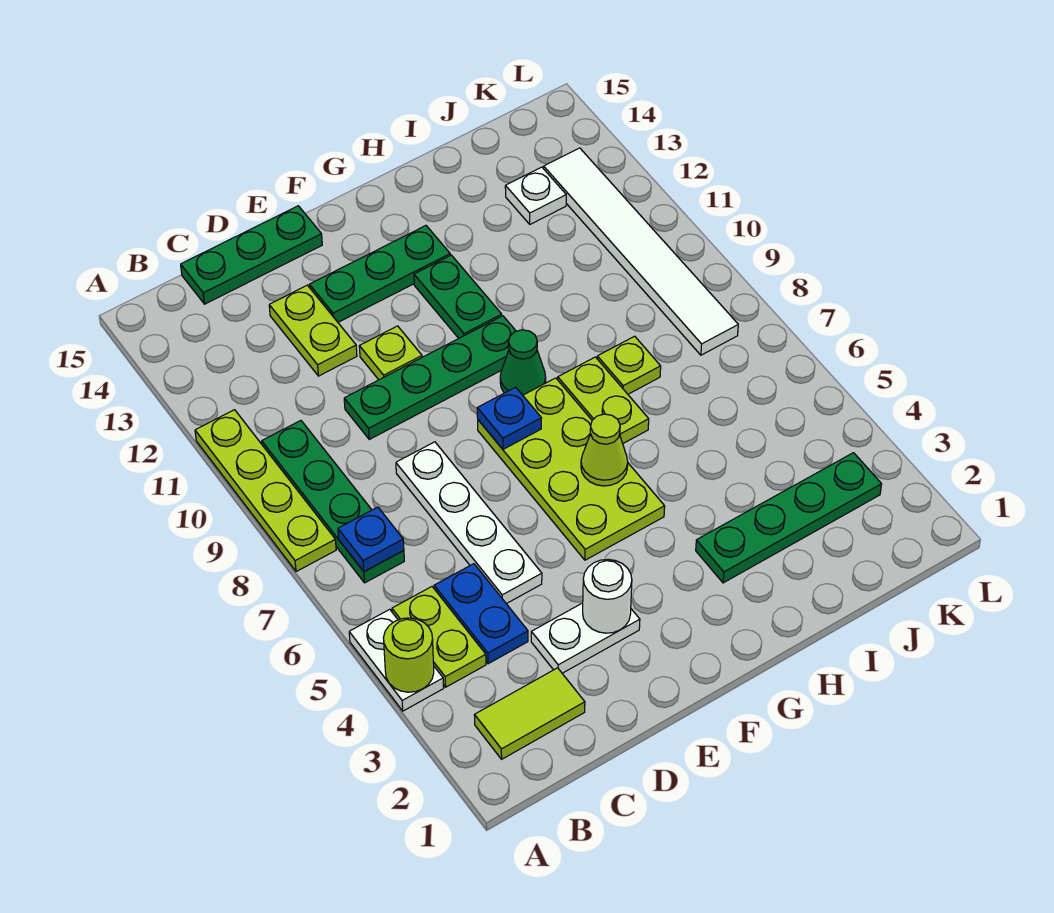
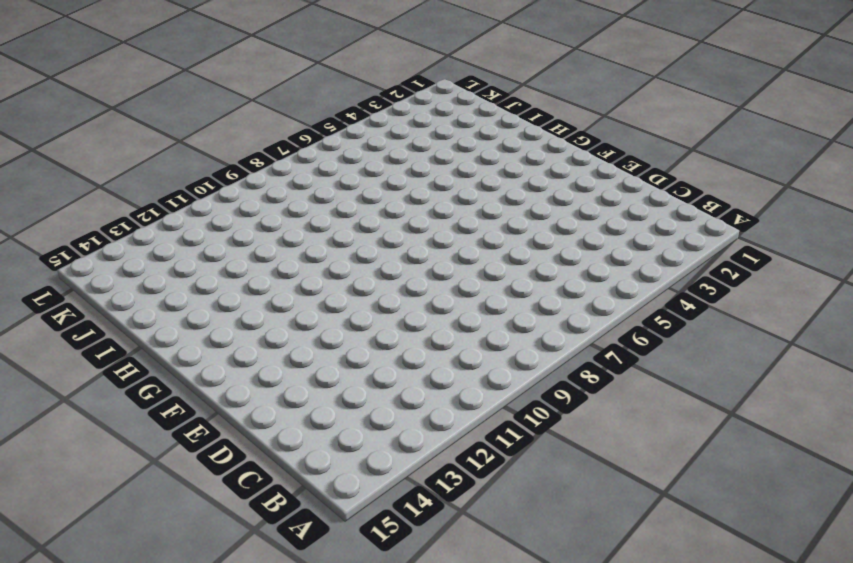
none -> white plate A4:A5 level 1
none -> lime plate A8:A11 level 1
none -> lime tile B2:C2 level 1

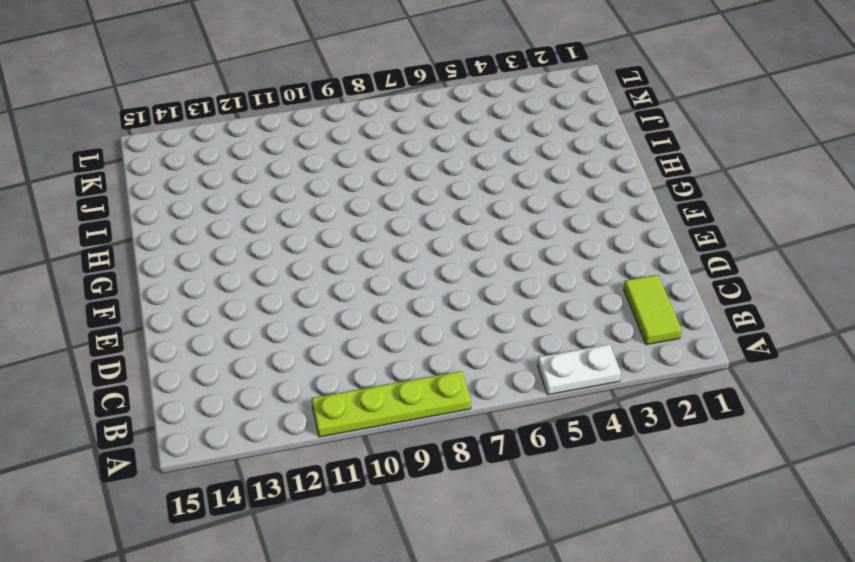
none -> lime plate B4:B5 level 1
none -> green plate B7:B10 level 1
none -> blue plate C4:C5 level 1

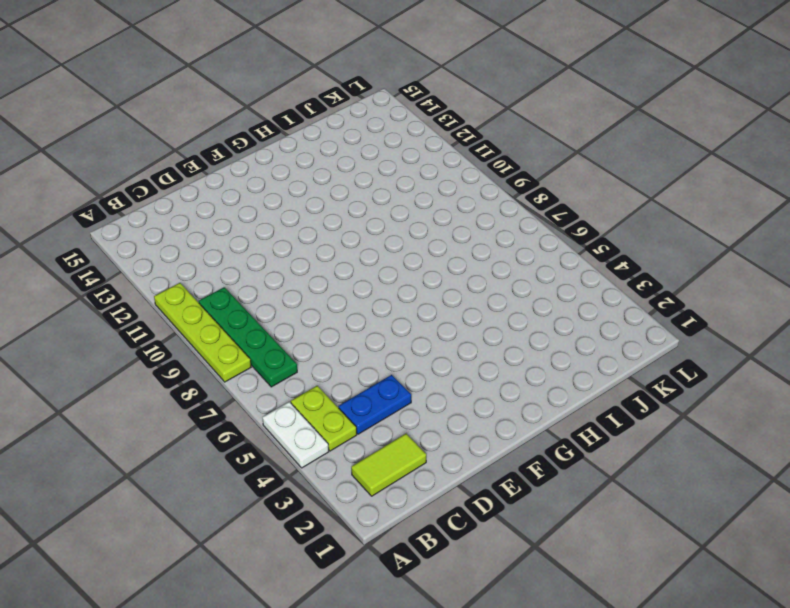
blue plate C4:D4 level 1 -> blue plate C4:C5 level 1
none -> green plate C15:E15 level 1
none -> white plate D3:E3 level 1
none -> white plate D5:D8 level 1

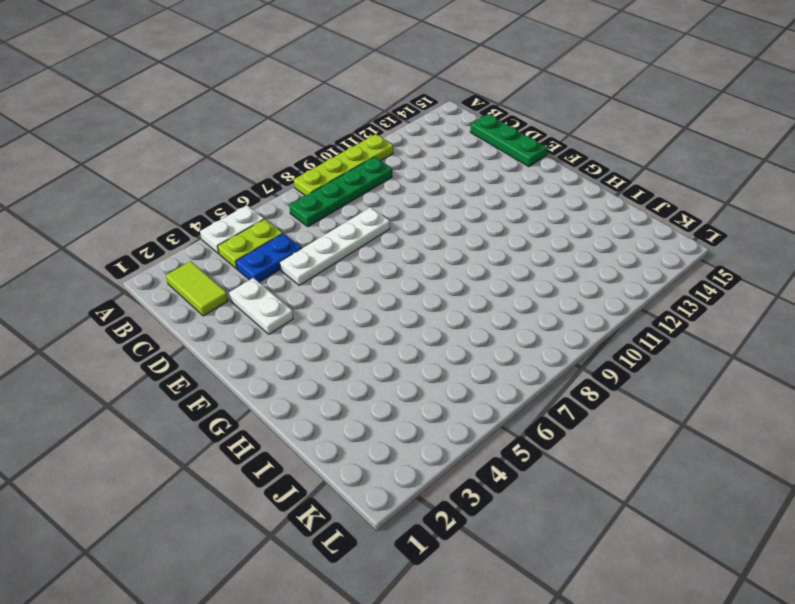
none -> green plate D10:G10 level 1
none -> lime plate D12:D13 level 1
none -> lime plate E11 level 1

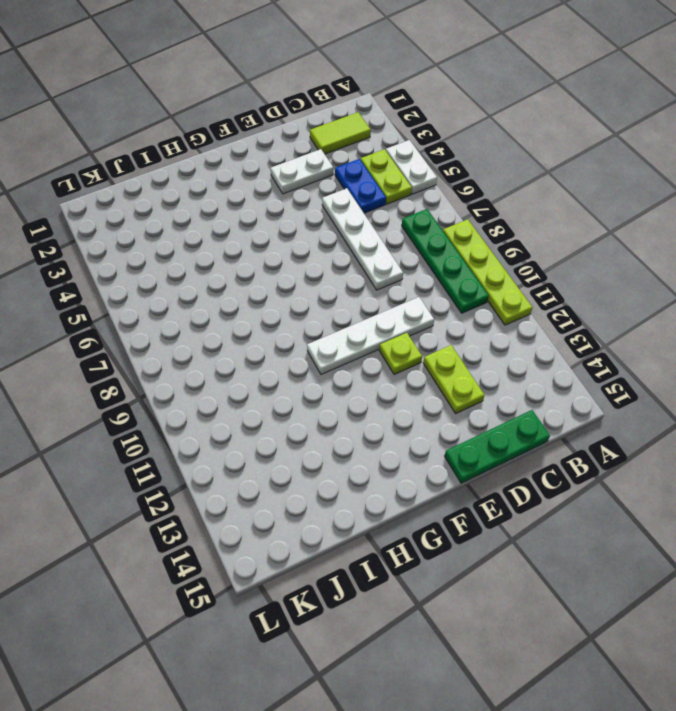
white plate D10:G10 level 1 -> green plate D10:G10 level 1
none -> green plate E13:G13 level 1
none -> lime plate F5:G8 level 1
none -> green cone G9 level 1

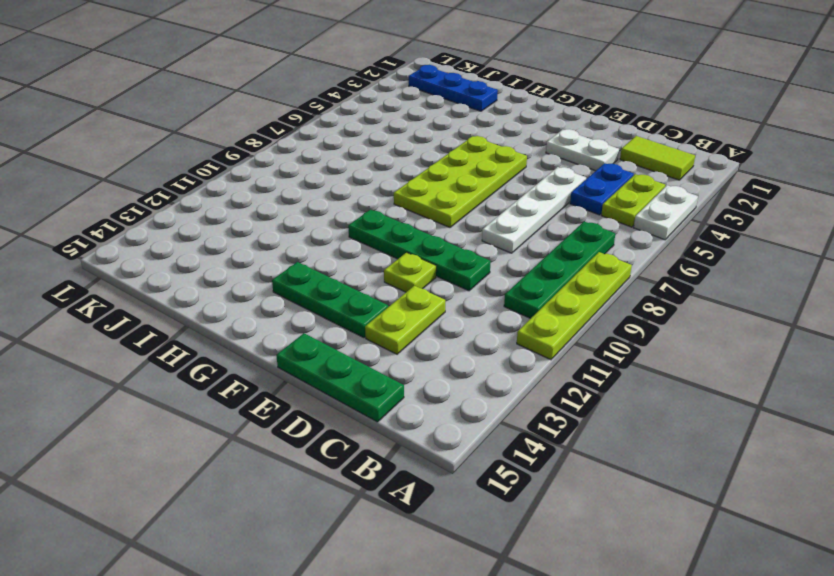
blue plate I2:K2 level 1 -> none
none -> green cone G9 level 1
none -> green plate G11:G12 level 1
none -> green plate H3:K3 level 1

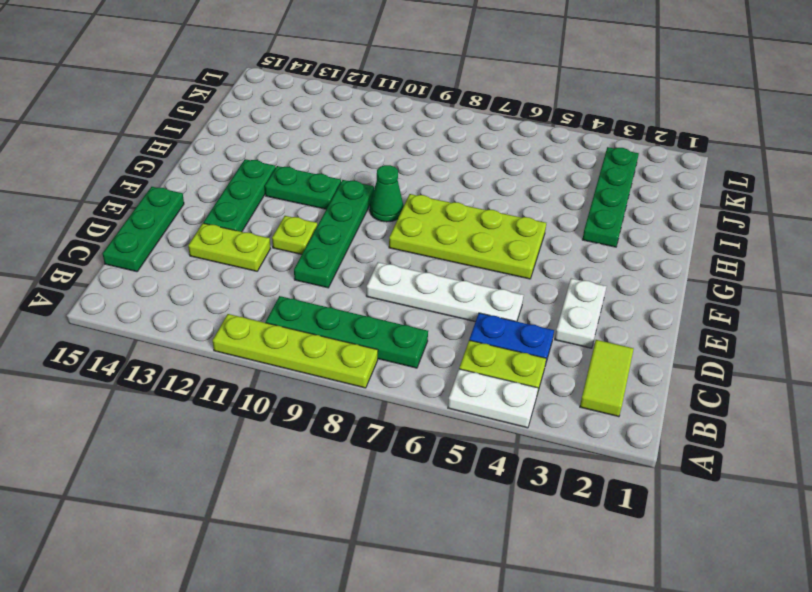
none -> lime plate H7:H8 level 1
none -> lime plate I8 level 1
none -> white plate J13 level 1

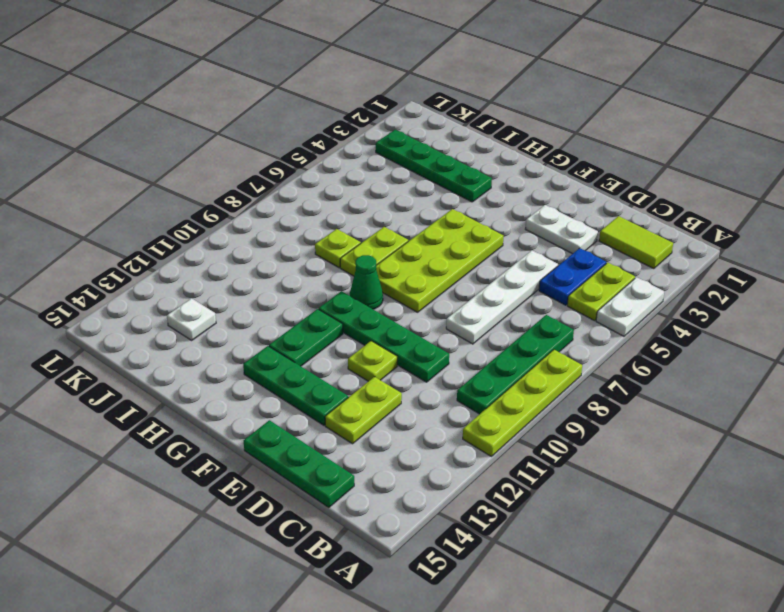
none -> white tile K8:K13 level 1
none -> lime round brick A4 level 2
none -> blue plate B7 level 2

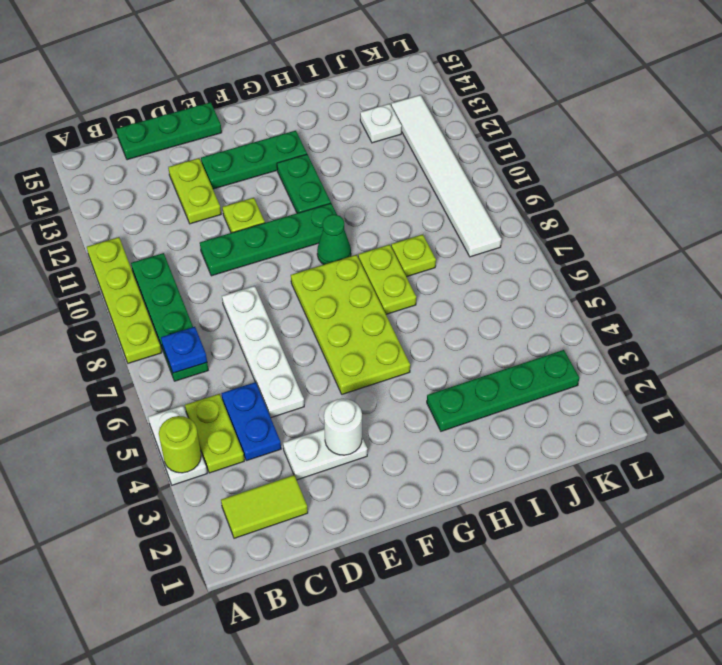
none -> blue plate F8 level 2
none -> lime cone G6 level 2

